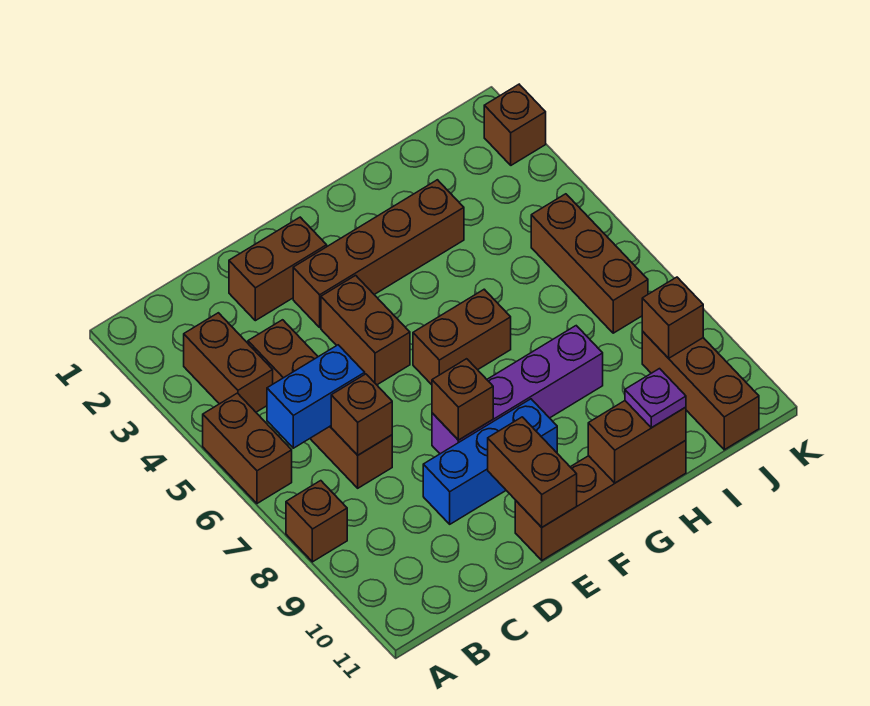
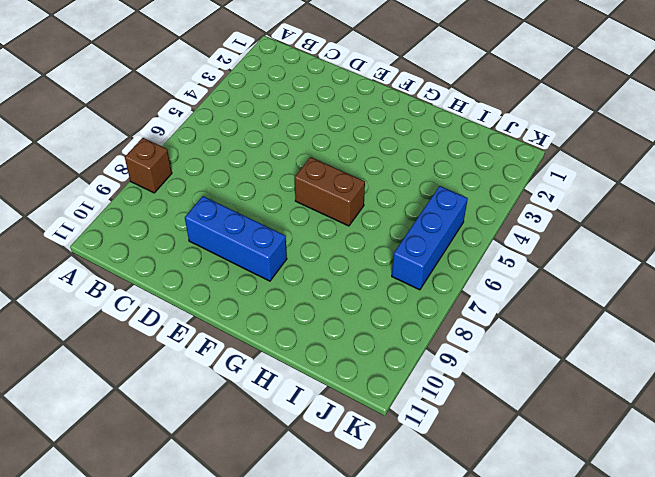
blue brick J5:J7 level 1 -> brown brick J5:J7 level 1
none -> brown brick A5:A6 level 1
none -> brown brick B3:B4 level 1
none -> brown brick C4:C7 level 1

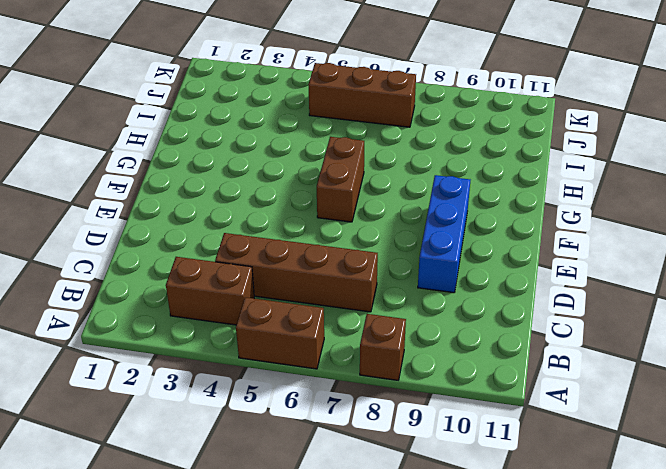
none -> brown brick D2:E2 level 1
none -> brown brick E3:H3 level 1
none -> brown brick E4:E5 level 1

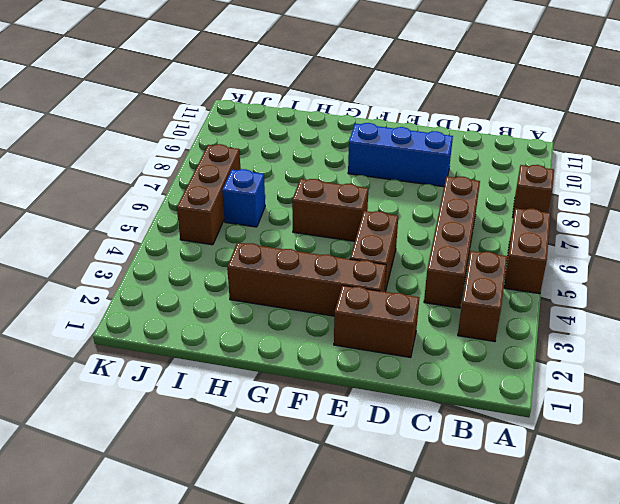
blue brick I6 level 1 -> none
none -> purple brick E8:H8 level 1
none -> brown brick E11:H11 level 1
none -> brown brick J9:J11 level 1

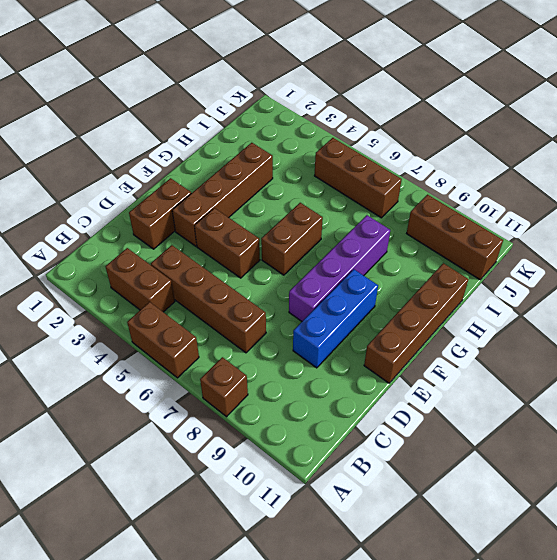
none -> brown brick K2 level 1
none -> blue brick B6:C6 level 2
none -> brown brick C7 level 2

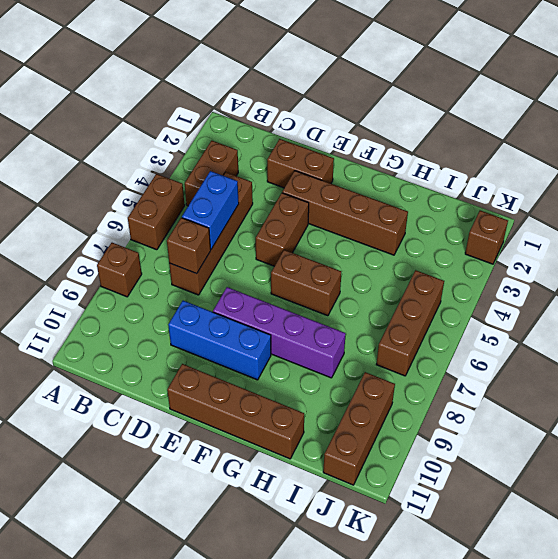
blue brick C5:C6 level 2 -> blue brick B6:C6 level 2
none -> brown brick E8 level 2
none -> brown brick E10:E11 level 2
none -> brown brick G11:H11 level 2

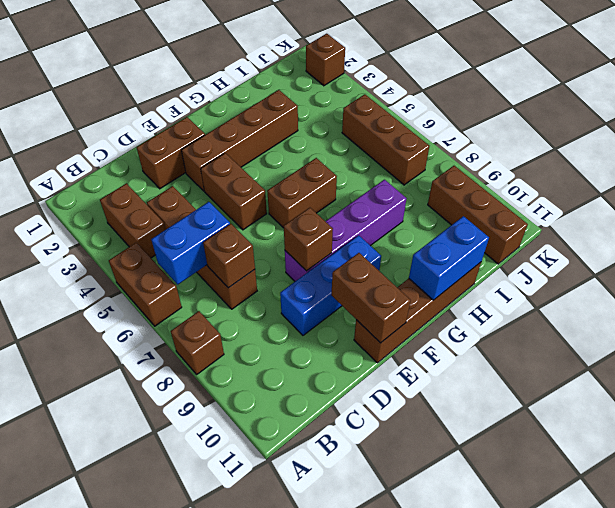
blue brick G11:H11 level 2 -> brown brick G11:H11 level 2
none -> brown brick J9 level 2
none -> purple plate H11 level 3

